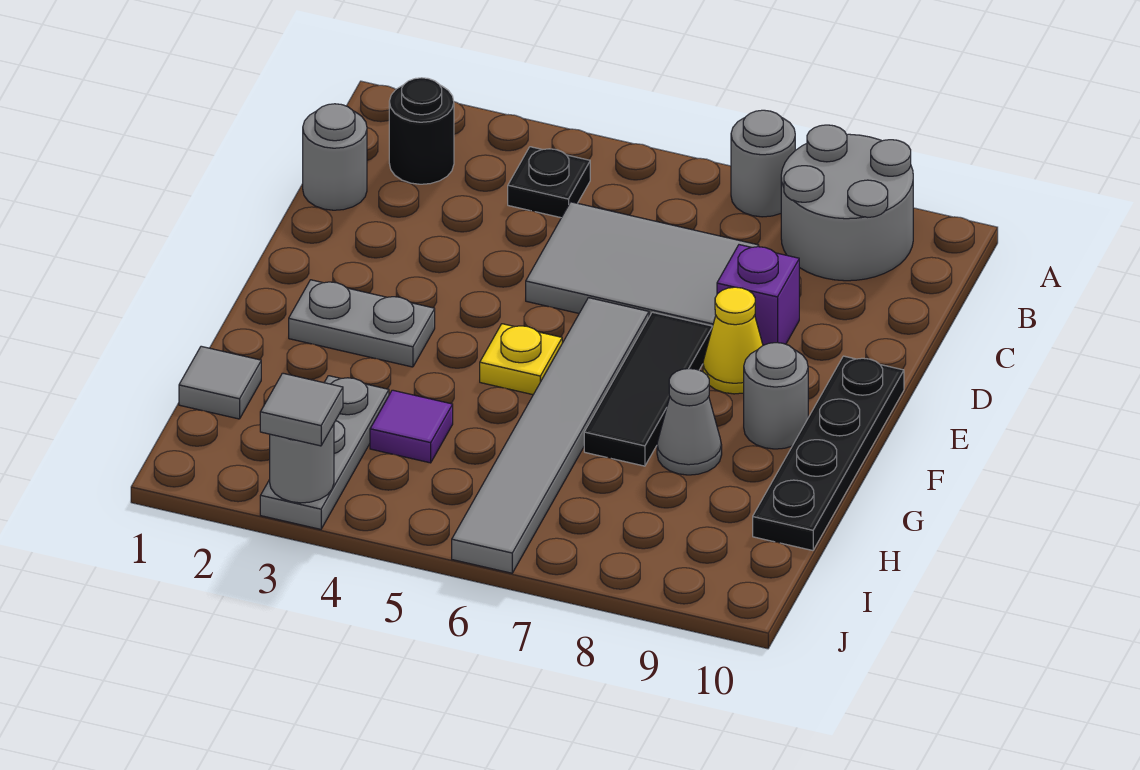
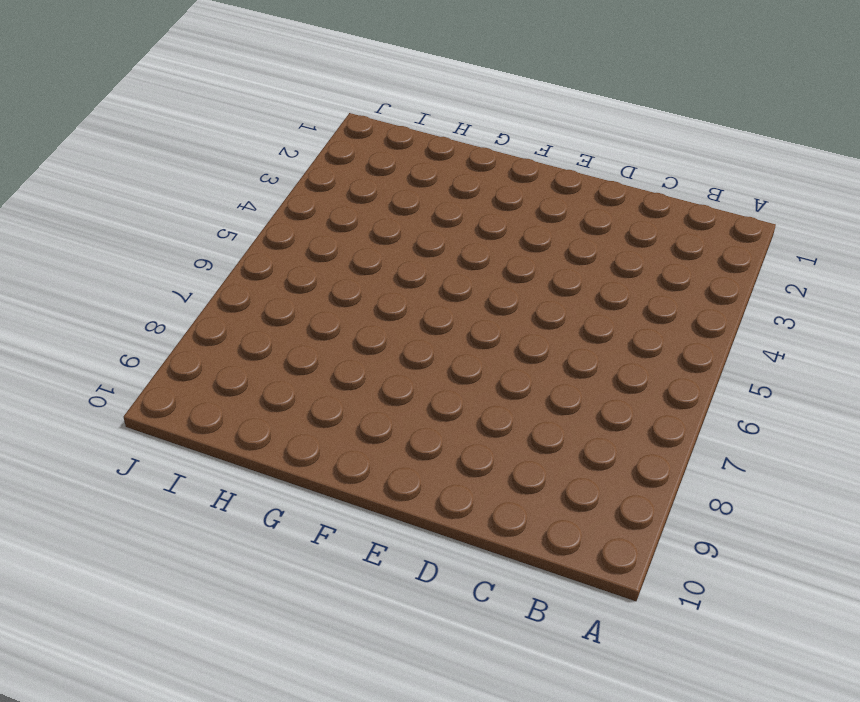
none -> grey round brick A7 level 1
none -> grey round brick A8:B9 level 1
none -> black round brick B2 level 1

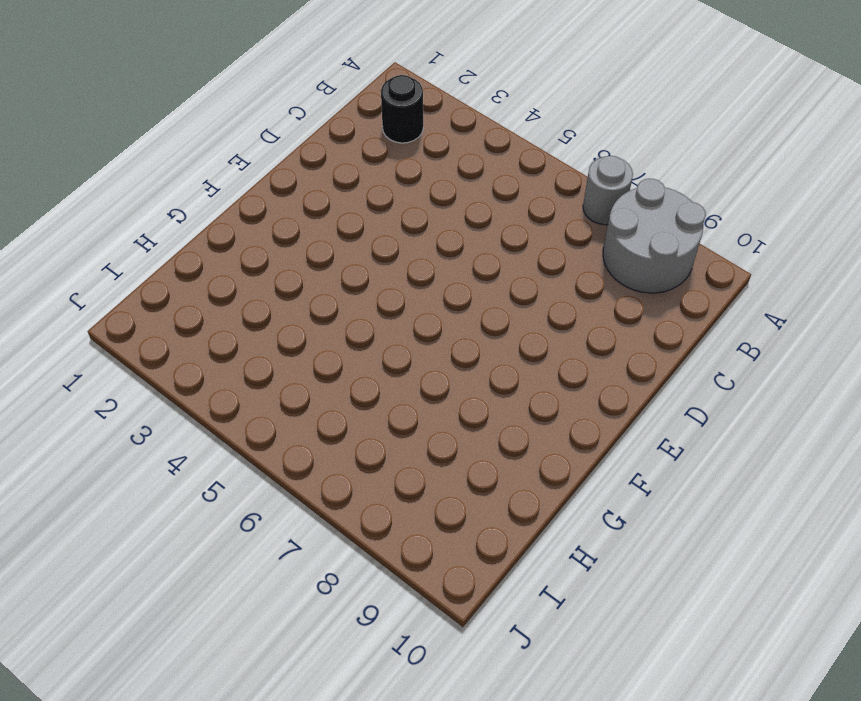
none -> black plate B4 level 1
none -> grey round brick C1 level 1
none -> grey tile C5:D7 level 1

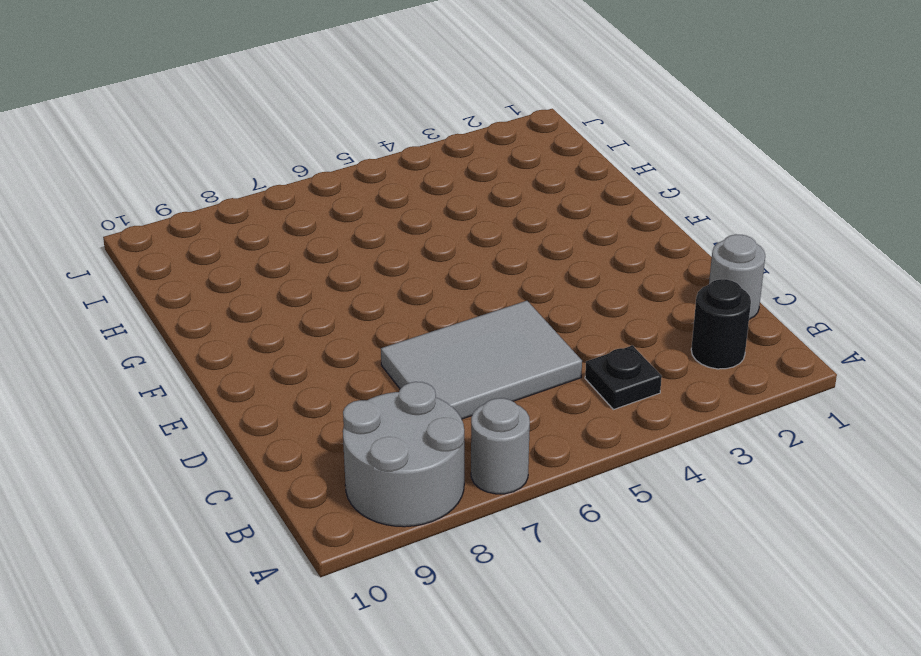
none -> purple brick D8 level 1
none -> grey tile E6:J6 level 1
none -> black tile E7:G7 level 1

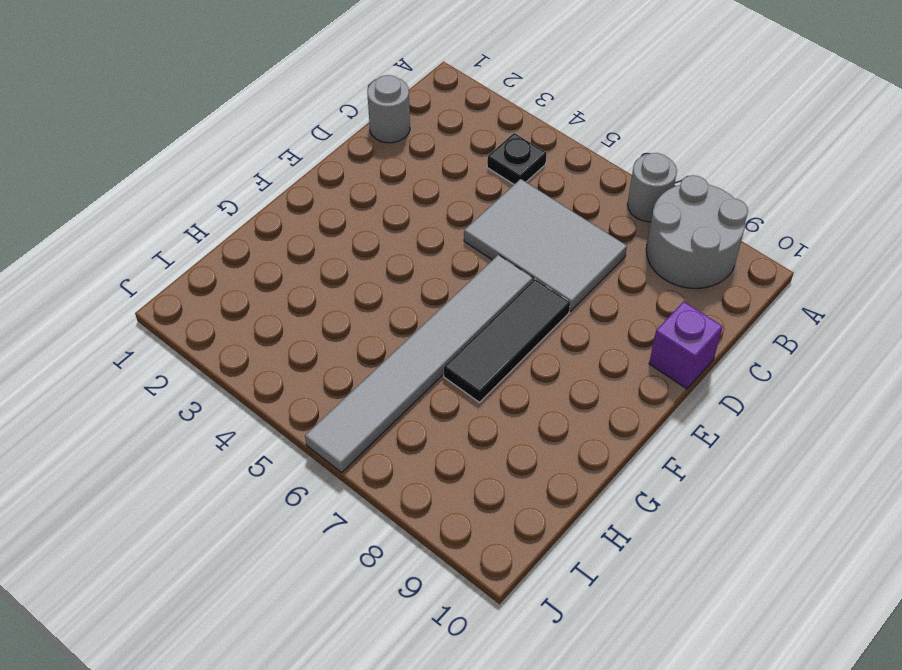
purple brick D10 level 1 -> purple brick D8 level 1
none -> black round brick B2 level 1
none -> yellow cone E8 level 1
none -> black plate E10:H10 level 1

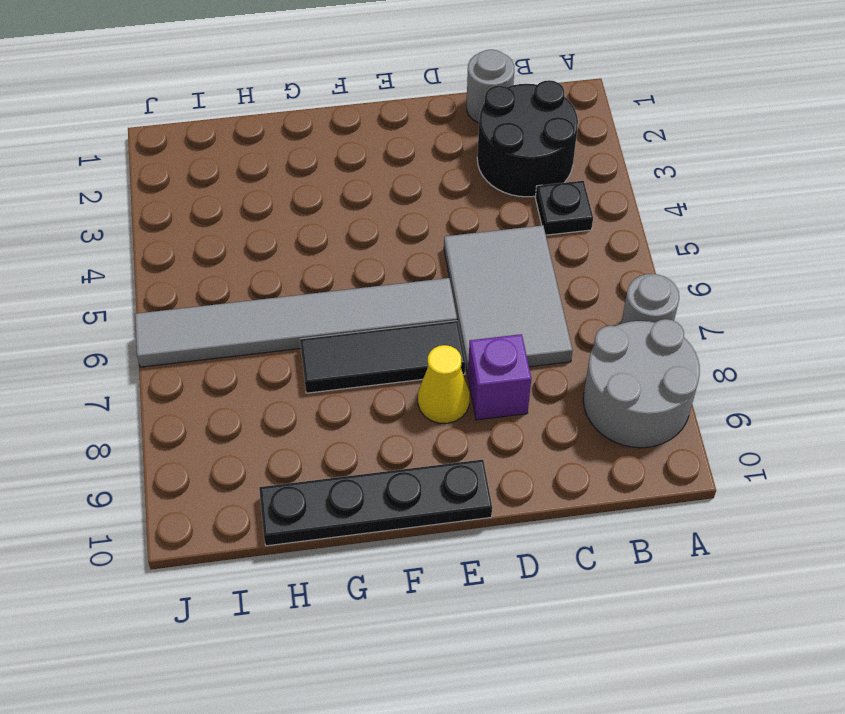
black round brick B2:C3 level 1 -> black round brick B2 level 1
none -> grey plate F2:F3 level 1
none -> yellow plate F5 level 1
none -> grey round brick F9 level 1

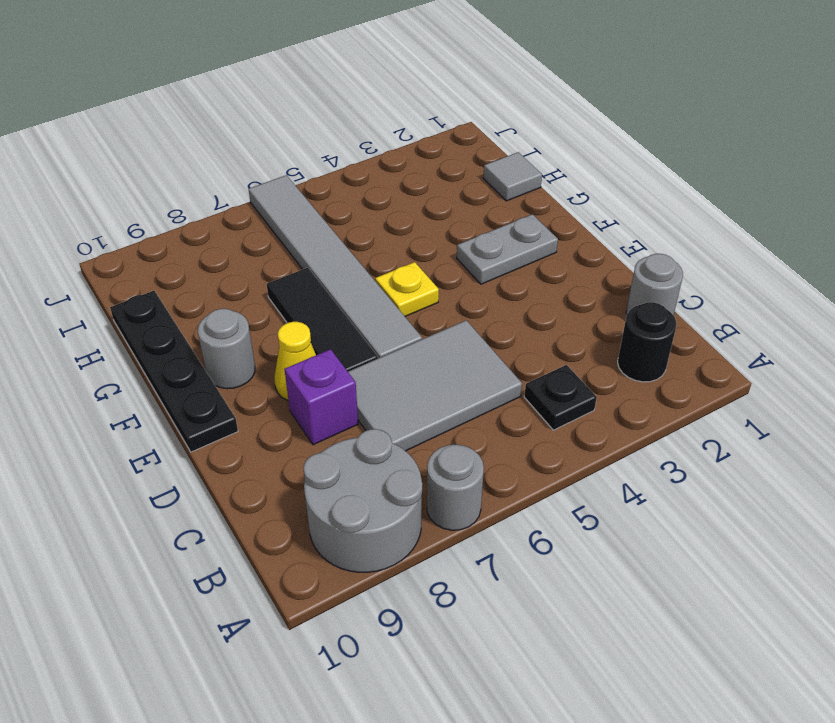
none -> grey cone G8 level 1
none -> grey plate H3:J3 level 1
none -> purple tile H4 level 1

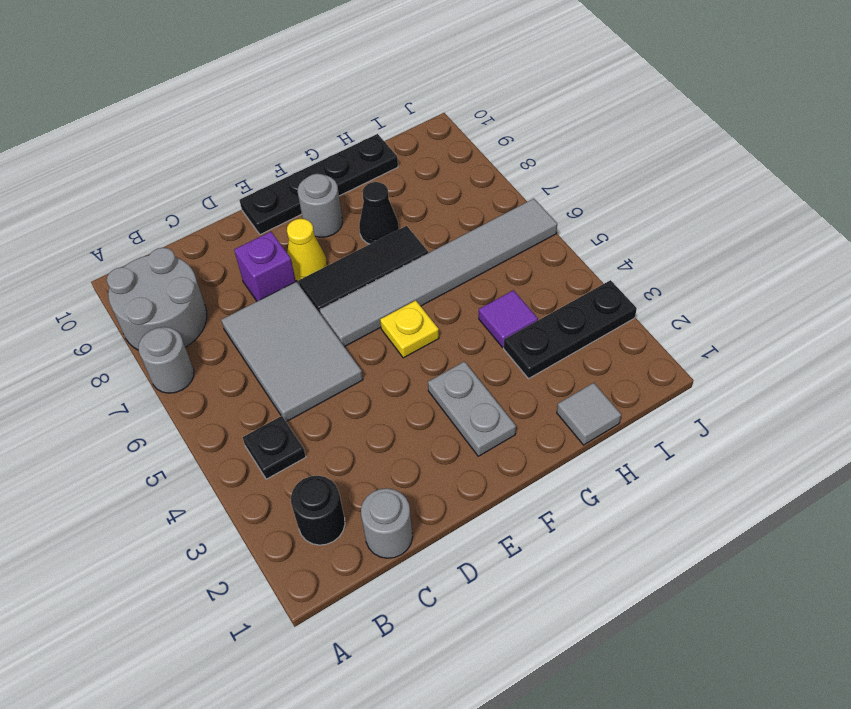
black cone G8 level 1 -> grey cone G8 level 1
black plate H3:J3 level 1 -> grey plate H3:J3 level 1
none -> grey round brick J3 level 2
none -> grey tile J3 level 3

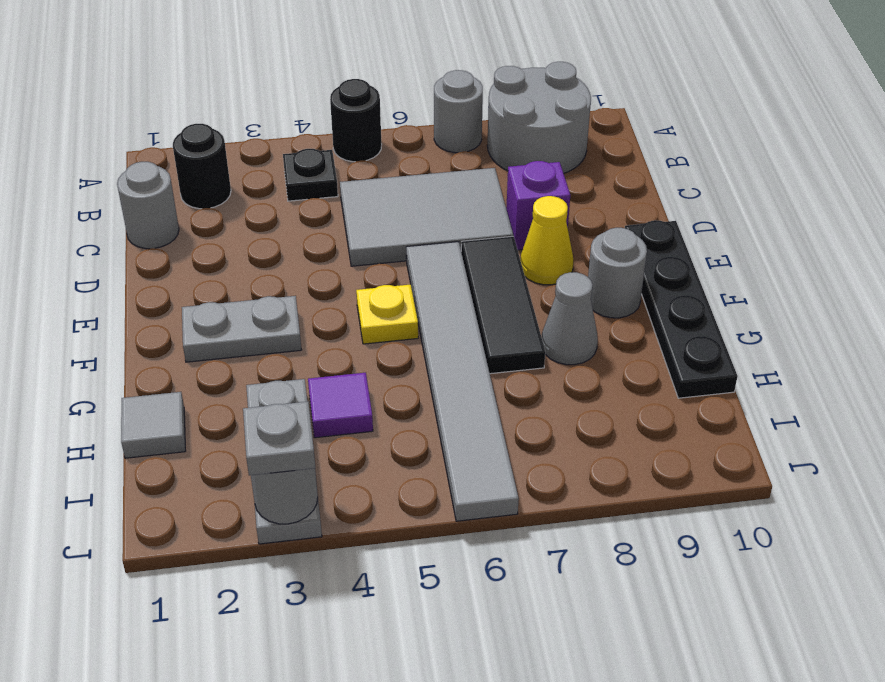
black round brick A5 level 1 -> none
grey plate J3 level 3 -> grey tile J3 level 3

